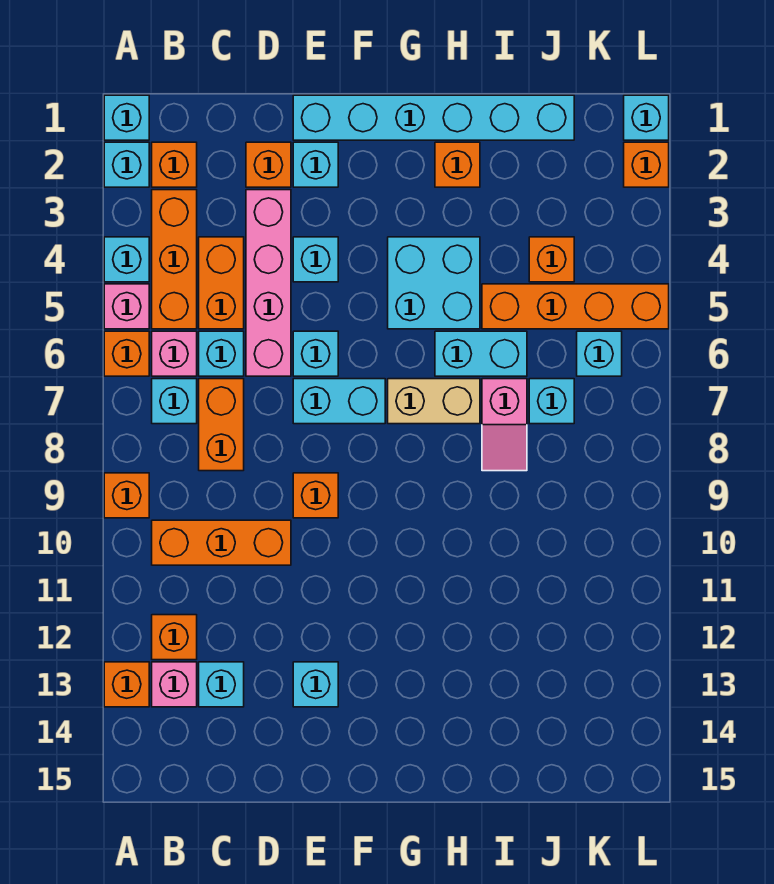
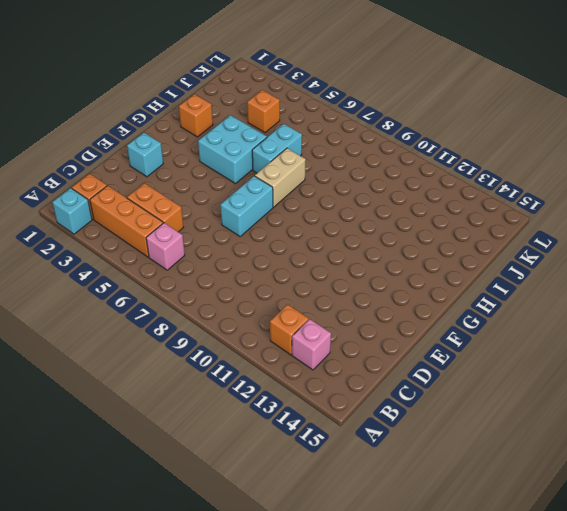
none -> cyan brick A1 level 1
none -> cyan brick A4 level 1
none -> pink brick A5 level 1
none -> orange brick A6 level 1

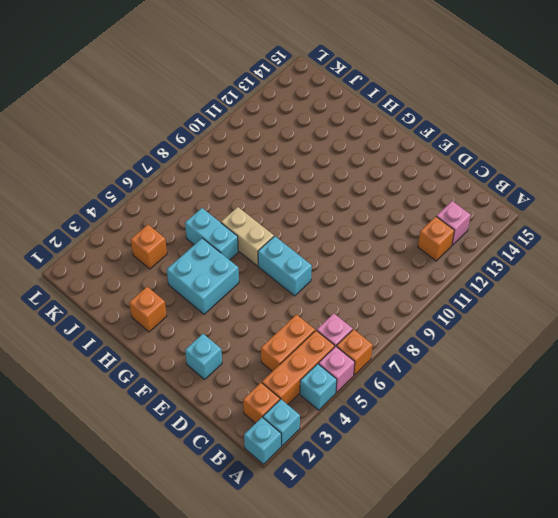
none -> orange brick A9 level 1
none -> orange brick A13 level 1
none -> cyan brick B7 level 1
none -> orange brick B10:D10 level 1

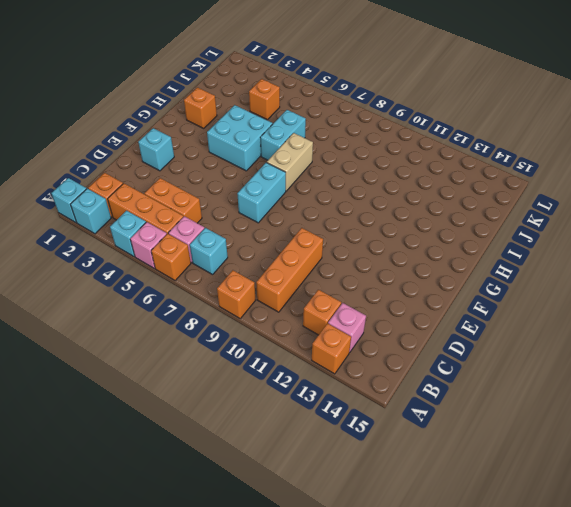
none -> cyan brick C6 level 1
none -> orange brick C7:C8 level 1
none -> cyan brick C13 level 1
none -> orange brick D2 level 1

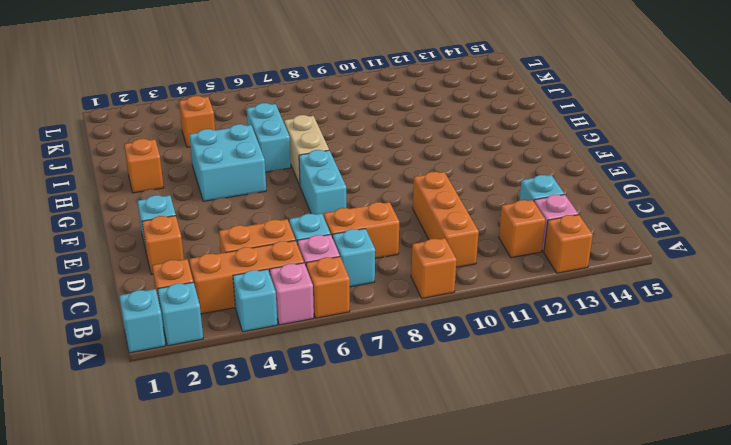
none -> pink brick D3:D6 level 1
none -> cyan brick E1:J1 level 1
none -> cyan brick E4 level 1
none -> cyan brick E6 level 1

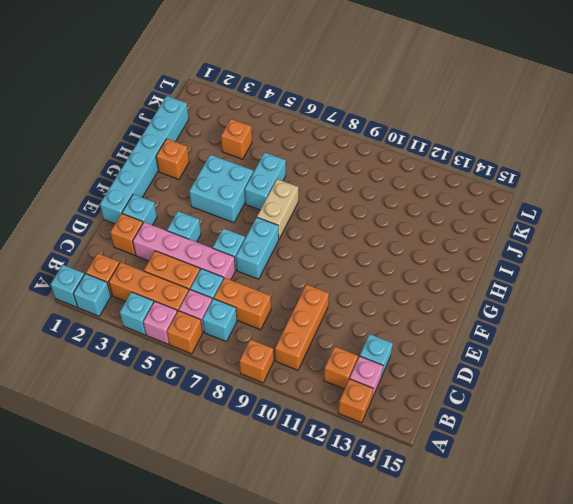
none -> orange brick E9 level 1
none -> cyan brick E13 level 1
none -> orange brick I5:L5 level 1
none -> pink slope I7:I8 level 1 top 7

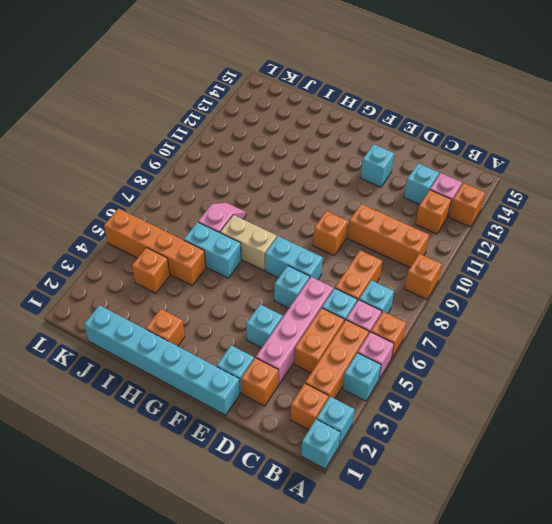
none -> cyan brick G4:H5 level 1
none -> cyan brick J7 level 1
none -> cyan brick K6 level 1
none -> cyan brick L1 level 1

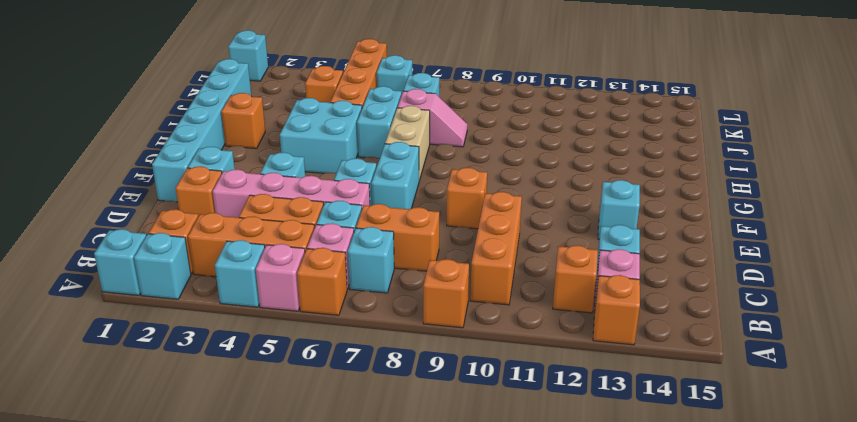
none -> orange brick L2 level 1

